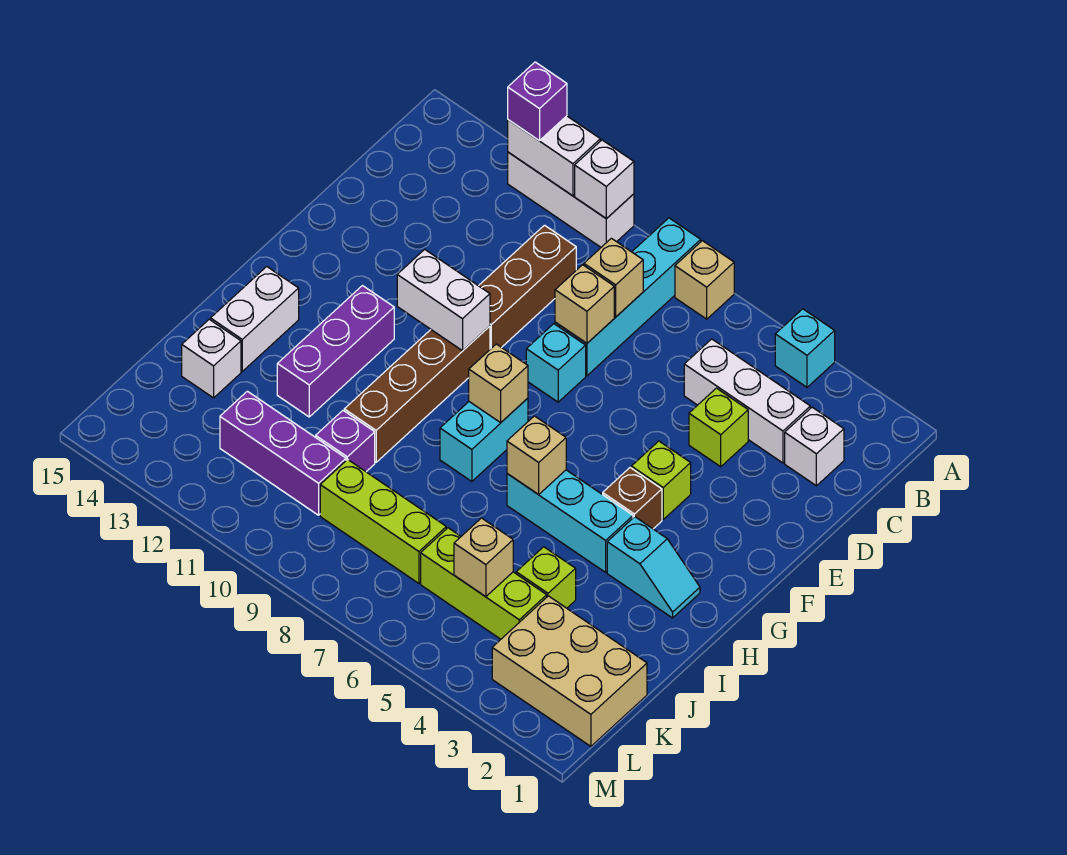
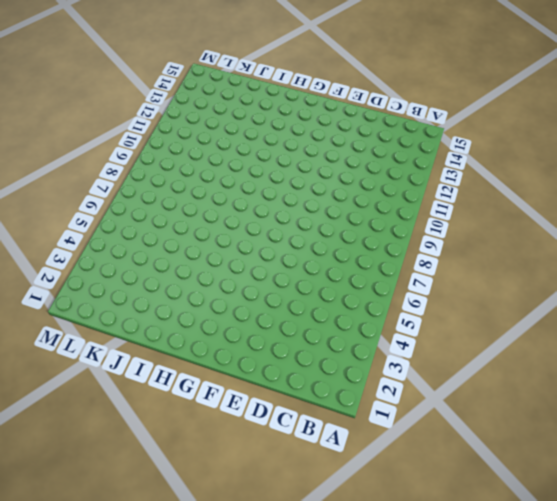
none -> cyan brick A4 level 1
none -> tan brick A7 level 1
none -> cyan brick A8:D8 level 1
none -> white brick A10:A12 level 1

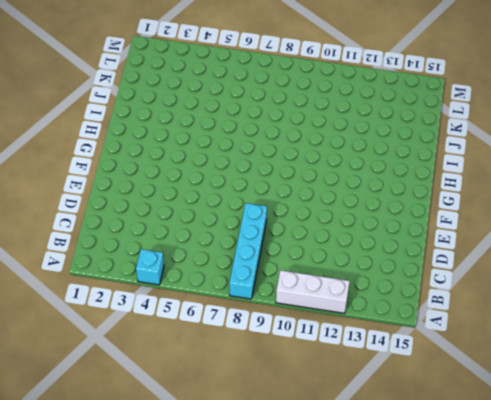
none -> tan brick A7 level 1
none -> white brick C2 level 1
none -> white brick C3:C5 level 1
none -> brown brick C10:E10 level 1

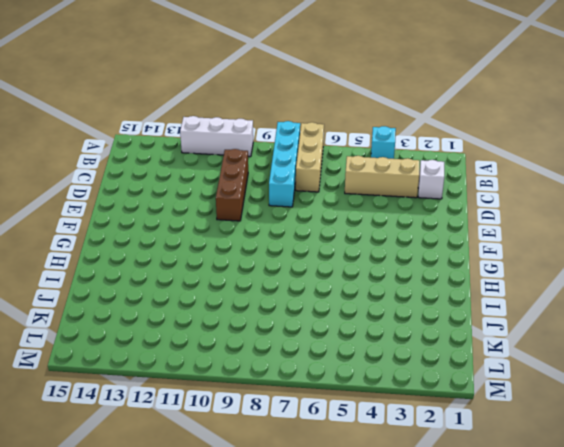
tan brick A7:C7 level 1 -> tan brick A7 level 1
tan brick C3:C5 level 1 -> white brick C3:C5 level 1
none -> lime brick D4 level 1
none -> cyan brick E8 level 1
none -> lime brick F4 level 1
none -> brown brick F10:I10 level 1

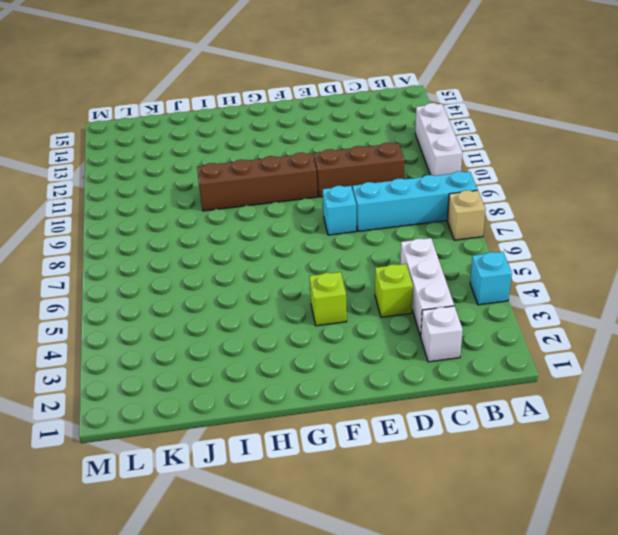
none -> brown brick G4 level 1
none -> cyan brick G8:H8 level 1
none -> purple brick G12:I12 level 1
none -> cyan slope H2:H3 level 1 top 3

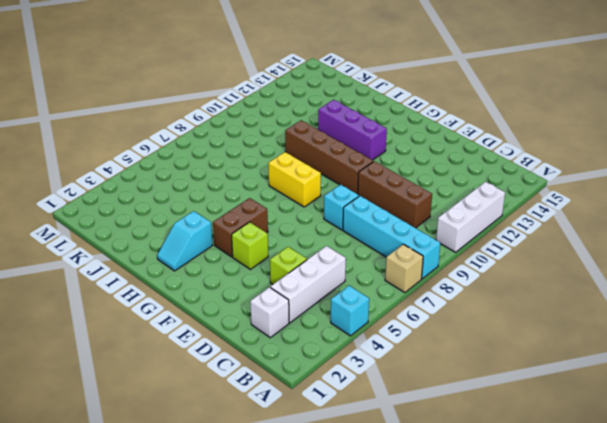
brown brick G4:G5 level 1 -> brown brick G4 level 1
yellow brick G8:H8 level 1 -> cyan brick G8:H8 level 1
none -> cyan brick H4:H6 level 1
none -> white brick H14:I14 level 1
none -> lime brick J4 level 1
none -> purple brick J10 level 1

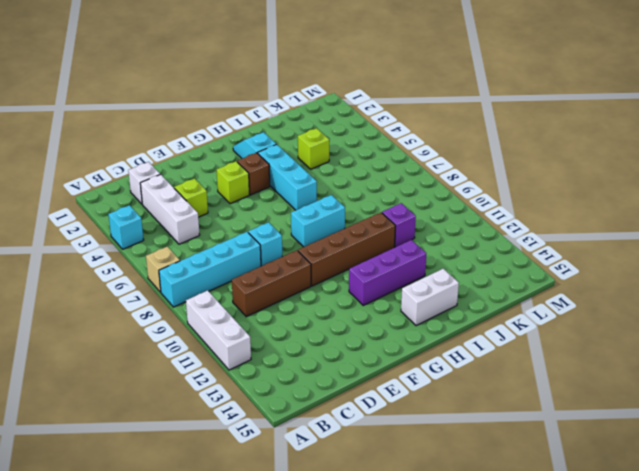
none -> white brick J14 level 1
none -> tan brick K1:L3 level 1
none -> lime brick K4:K6 level 1
none -> lime brick K7:K9 level 1

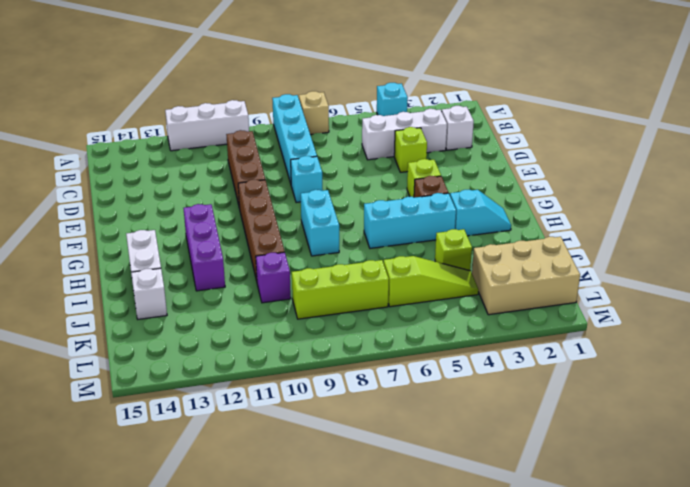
lime slope K4:K6 level 1 top 6 -> lime brick K4:K6 level 1
none -> purple brick K10:K12 level 1
none -> white brick A10 level 2
none -> white brick A11:A12 level 2
none -> tan brick C8 level 2

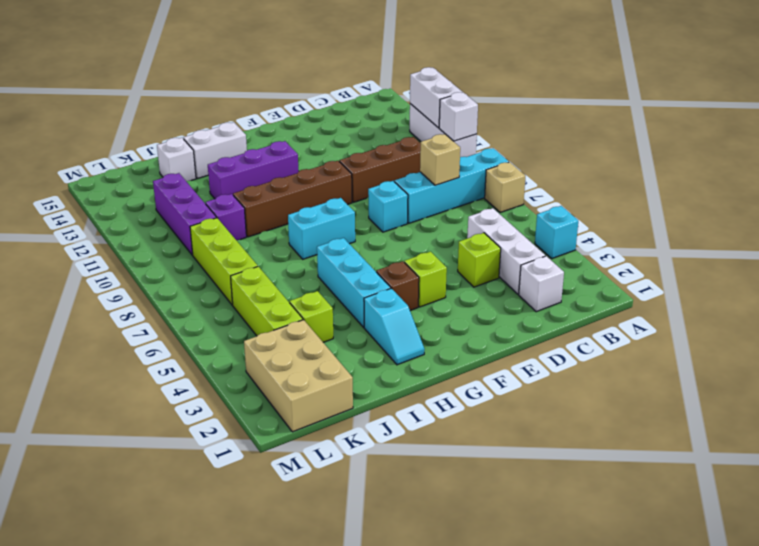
none -> tan brick D8 level 2
none -> white brick F10:F11 level 2
none -> tan brick G8 level 2
none -> tan brick H6 level 2

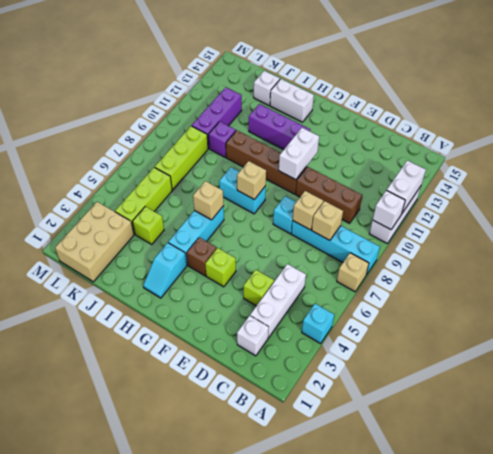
none -> tan brick K5 level 2
none -> purple brick A12 level 3

